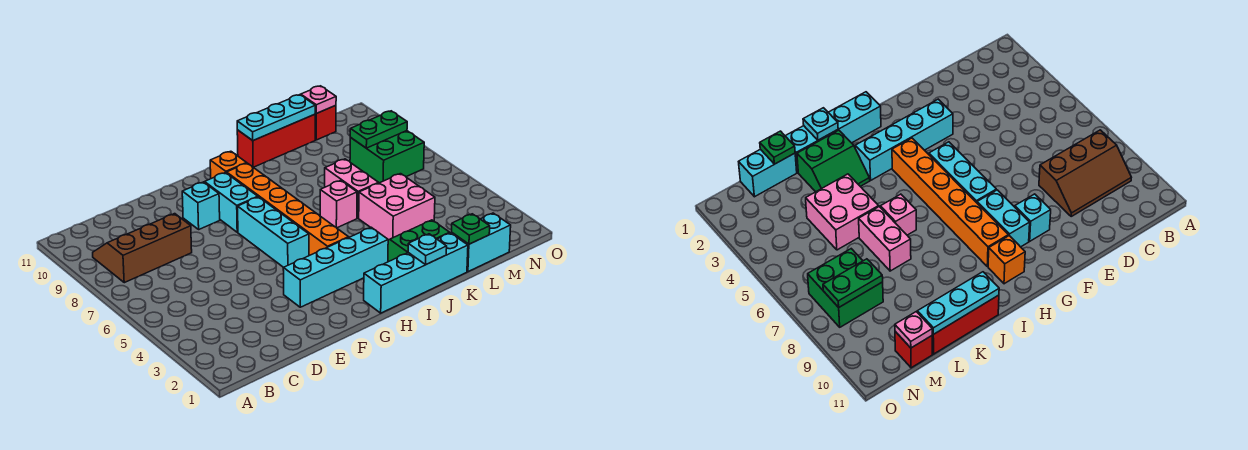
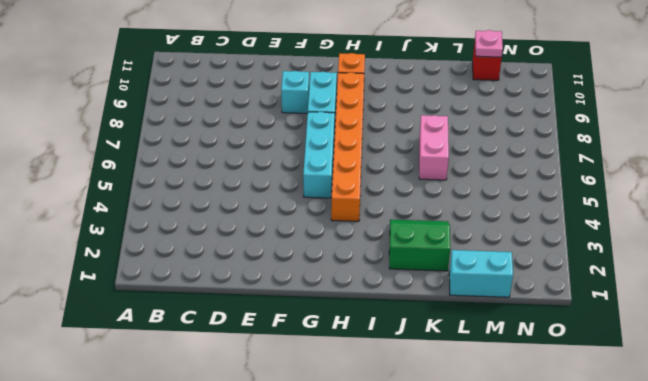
none -> brown slope B8:D9 level 1 top 8
none -> cyan brick F3:I3 level 1
none -> cyan brick H1:K1 level 1

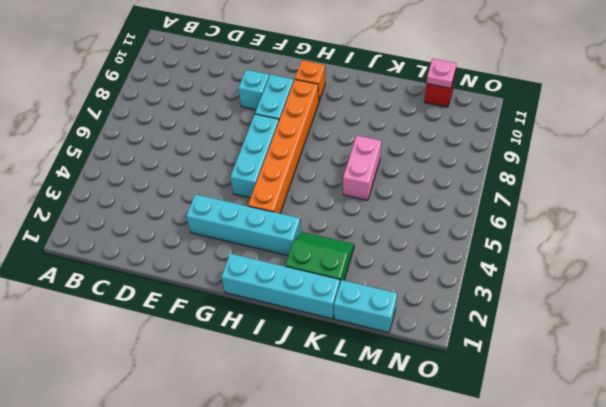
none -> brown slope B8:D9 level 1 top 8
none -> pink brick J6 level 1
none -> red brick J11:L11 level 1

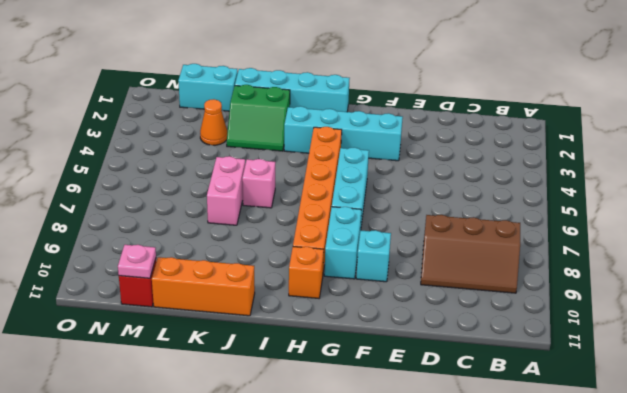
orange brick J11:L11 level 1 -> red brick J11:L11 level 1
orange cone L3 level 1 -> none
none -> pink brick K4:L5 level 1
none -> green brick M7:N8 level 1
none -> cyan plate J1 level 2

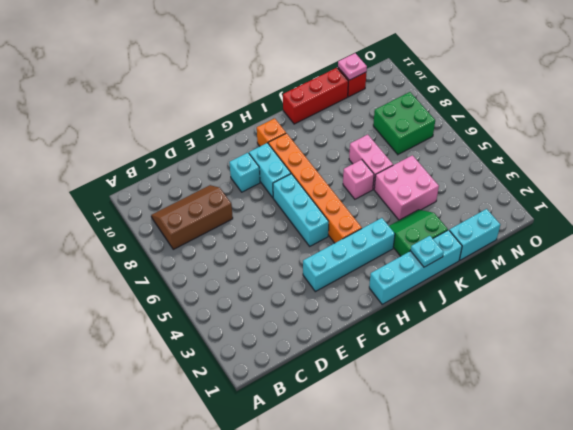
none -> cyan plate J11:L11 level 2
none -> green plate L1 level 2
none -> green plate M8:N8 level 2

